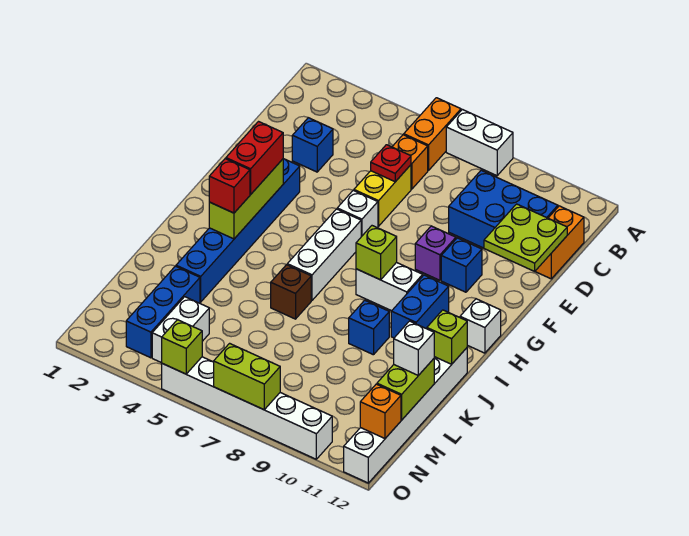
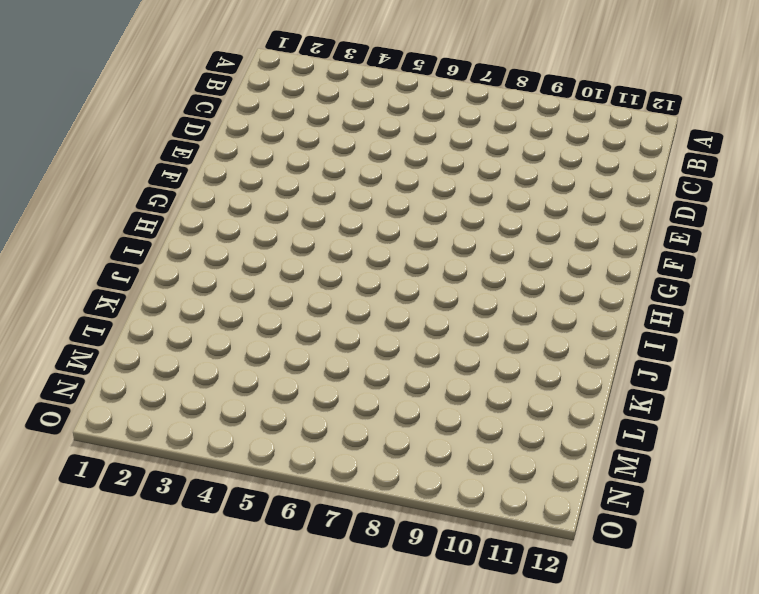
none -> orange brick A6:B6 level 1
none -> white brick A7:A8 level 1
none -> orange brick C6 level 1
none -> blue brick C9:D11 level 1

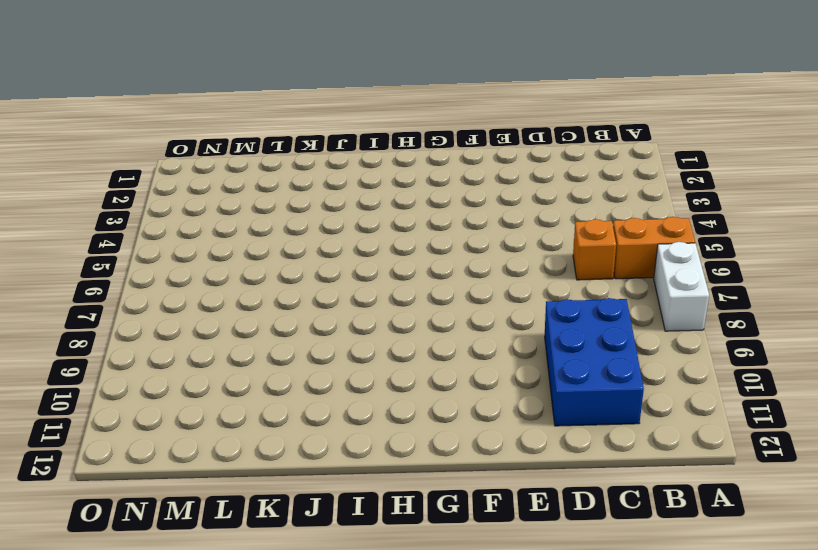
none -> orange brick C12:D12 level 1
none -> blue brick D3 level 1
none -> yellow brick D6:E6 level 1
none -> blue brick F3:K3 level 1

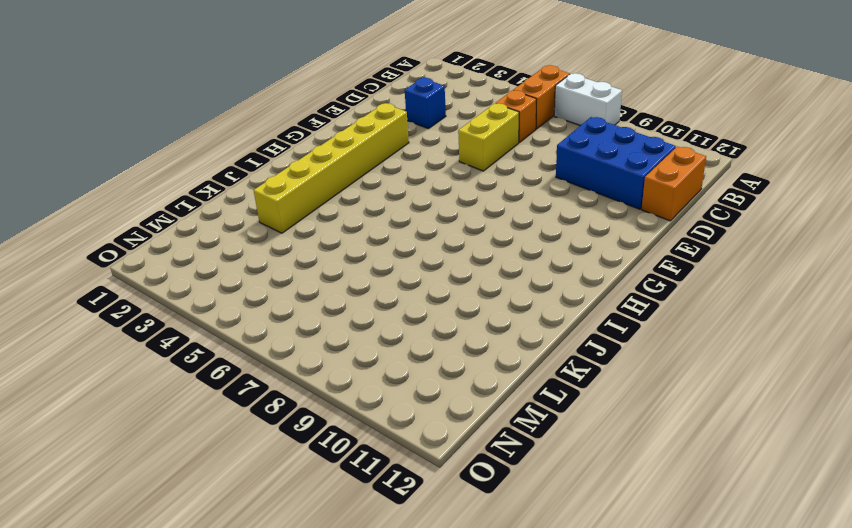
yellow brick F3:K3 level 1 -> blue brick F3:K3 level 1
none -> white brick F6 level 1
none -> purple brick F9 level 1
none -> blue brick F10 level 1
none -> white brick G6:I6 level 1

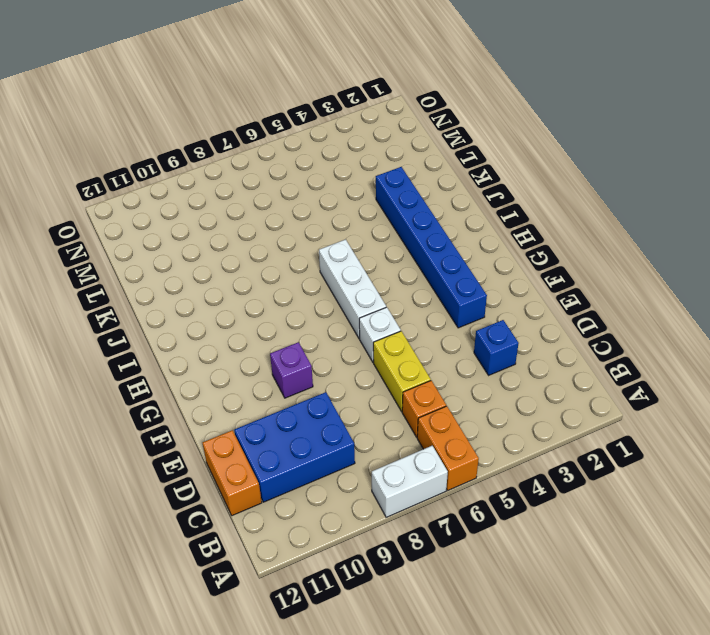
none -> blue brick F10 level 1
none -> white brick H8:H9 level 1
none -> blue brick H10:I10 level 1
none -> white brick H12 level 1

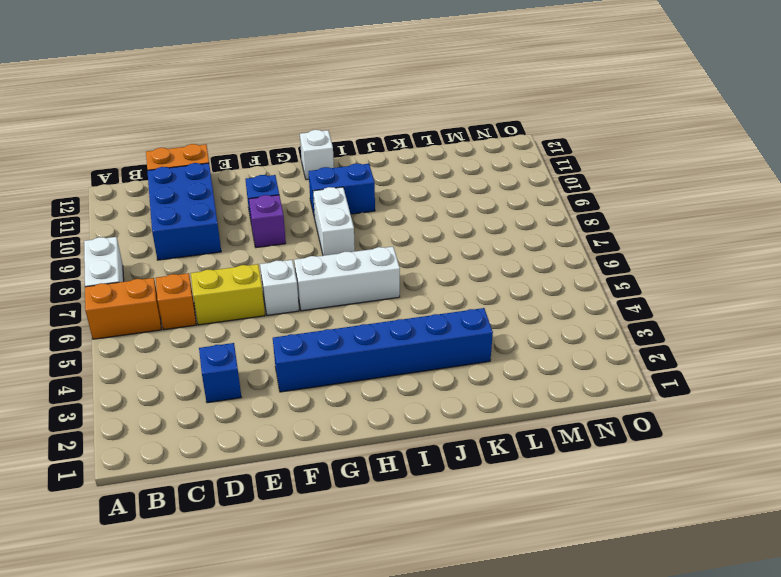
none -> brown brick J6 level 1
none -> blue brick J9 level 1
none -> white brick J12:O12 level 1
none -> blue brick L3:N3 level 1

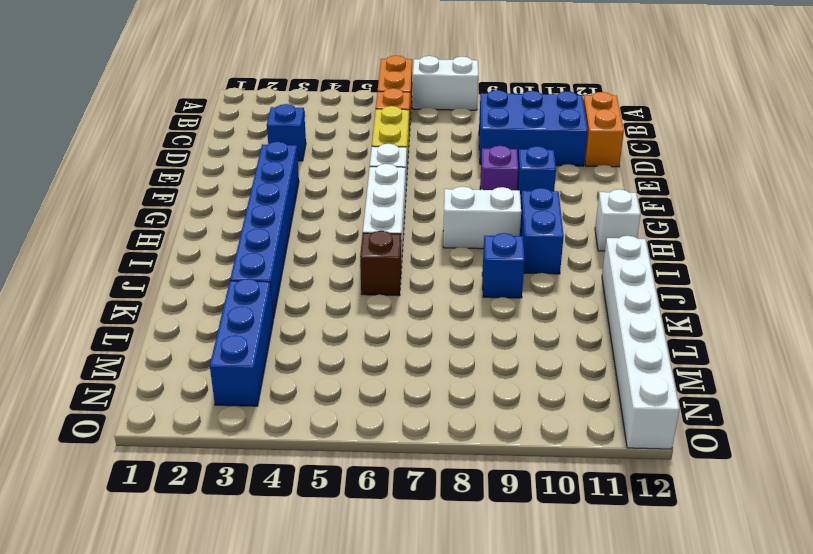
none -> white brick M4:N4 level 1
none -> white brick O5:O10 level 1
none -> red plate D6 level 2
none -> lime plate D11:E12 level 2

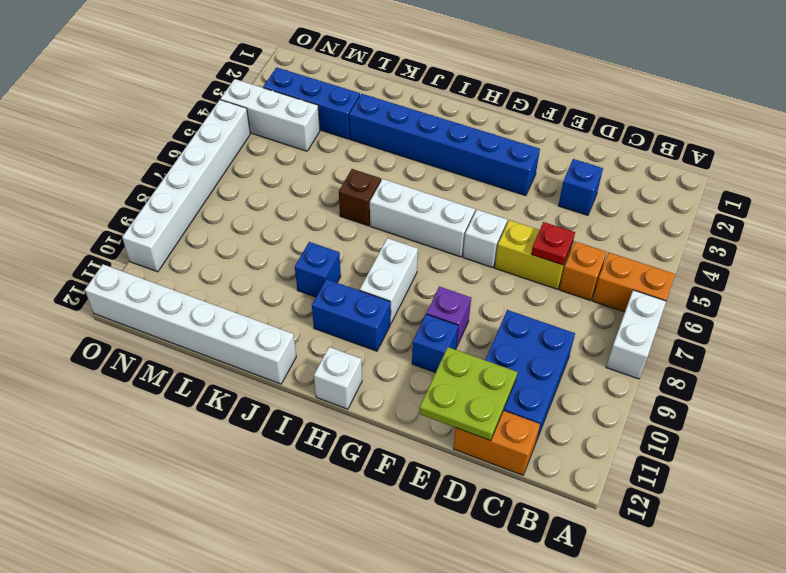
white brick M4:O4 level 1 -> white brick M4:N4 level 1
none -> lime brick G3:I3 level 2
none -> lime brick H8 level 2
none -> lime brick J12 level 2
none -> lime brick L12:M12 level 2

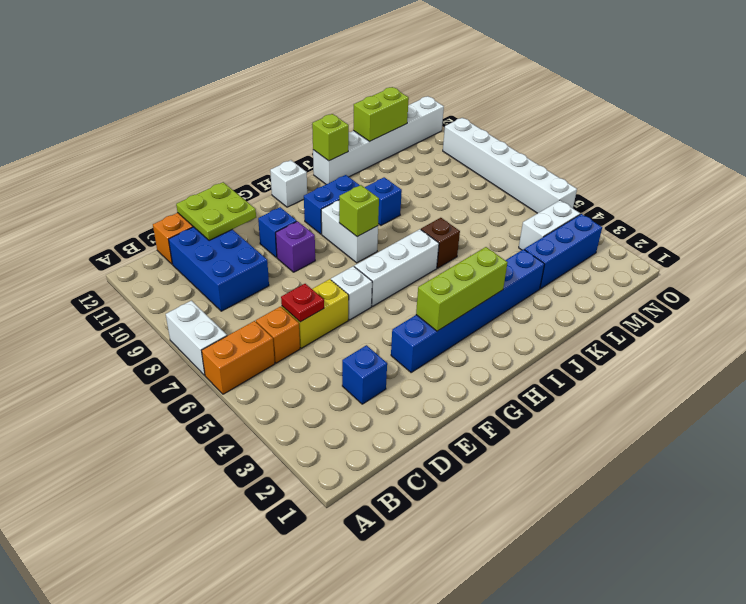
none -> orange brick N12 level 2
none -> lime brick O5 level 2
none -> lime brick O7:O8 level 2
none -> red brick G3:H3 level 3

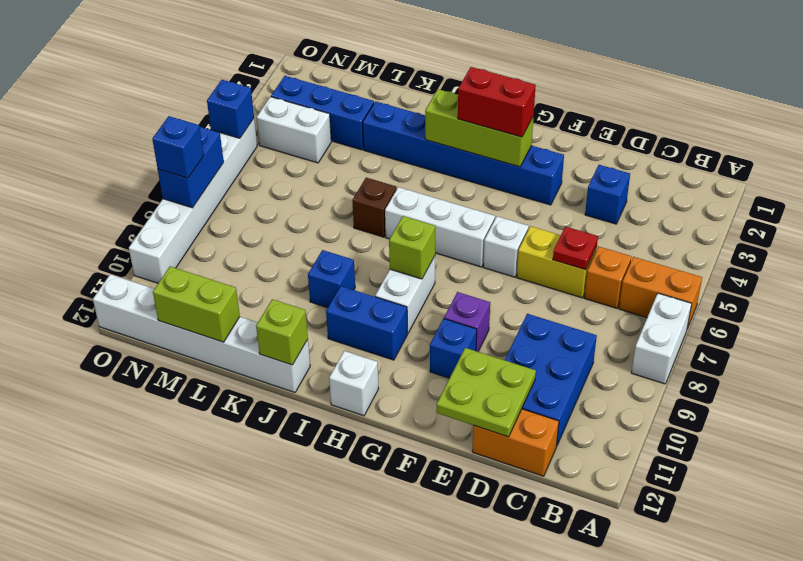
blue brick O5 level 2 -> lime brick O5 level 2
blue brick O7:O8 level 2 -> lime brick O7:O8 level 2
blue brick O8 level 3 -> none
none -> orange brick N12 level 2
none -> red brick I3 level 3
none -> white brick L12 level 3

